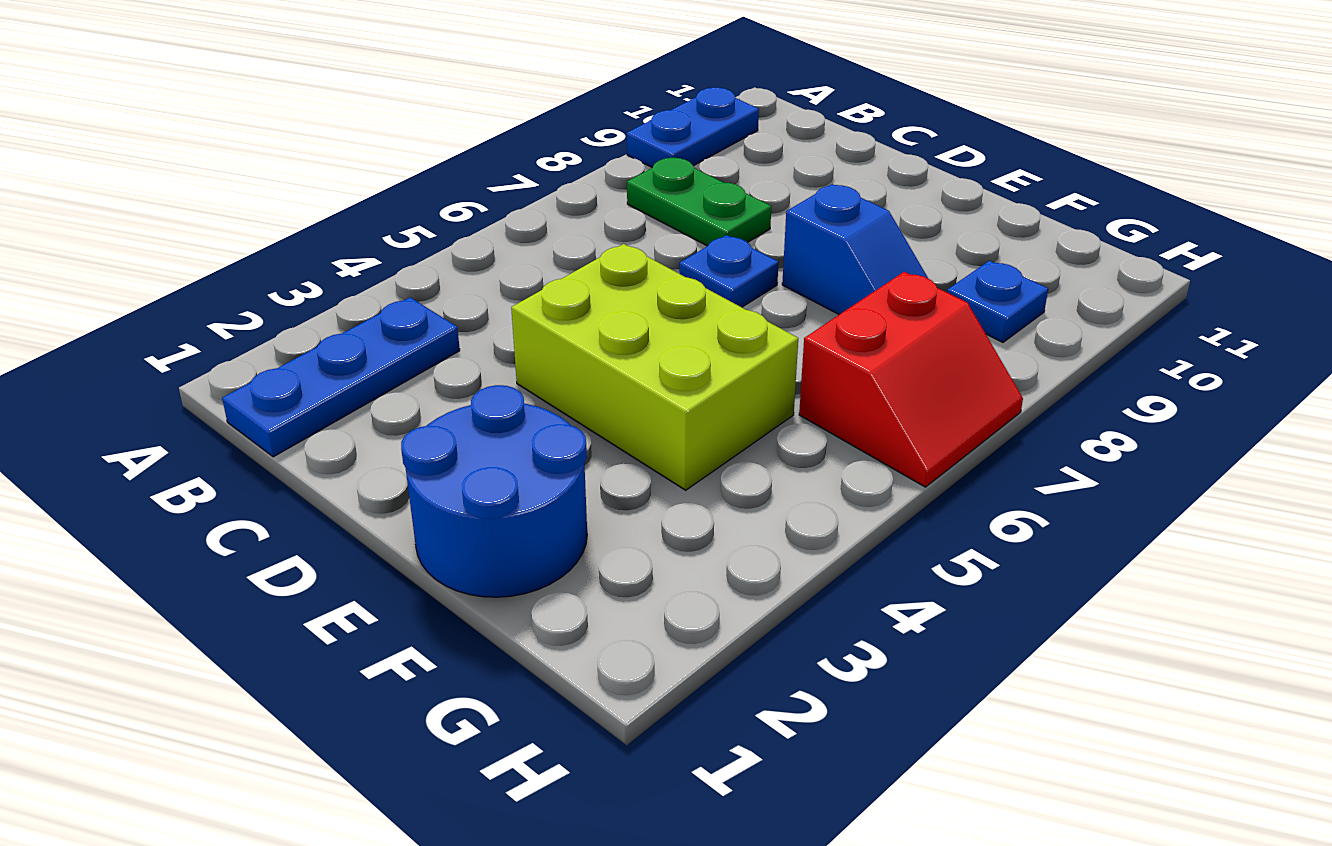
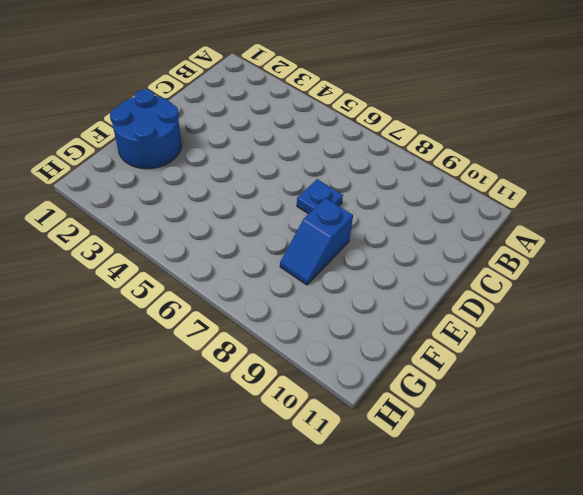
none -> blue plate A9:A10 level 1
none -> blue plate B1:B3 level 1

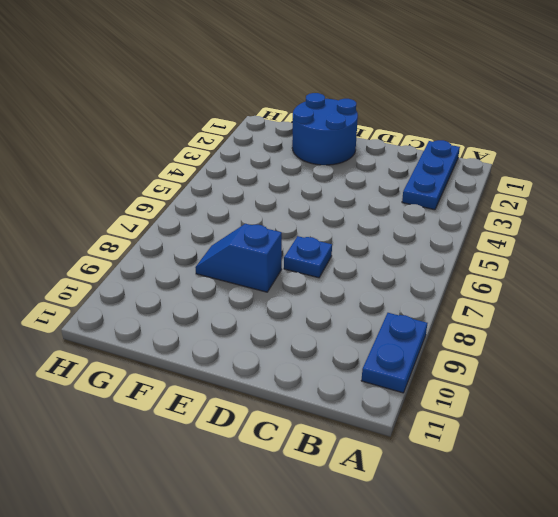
none -> green plate B8:C8 level 1
none -> lime brick D4:F5 level 1

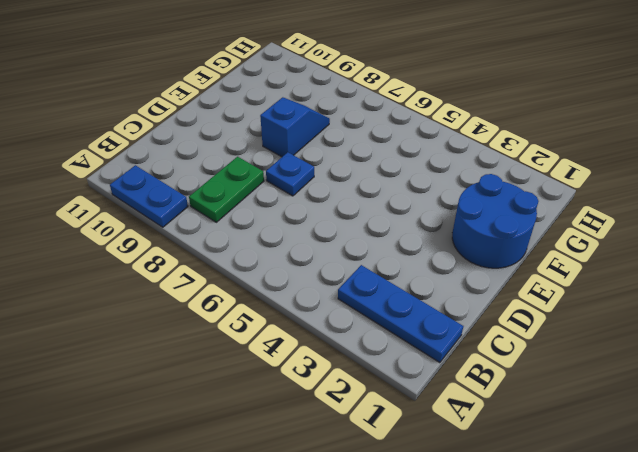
none -> lime brick D4:F5 level 1
none -> red slope G6:H7 level 1 top G

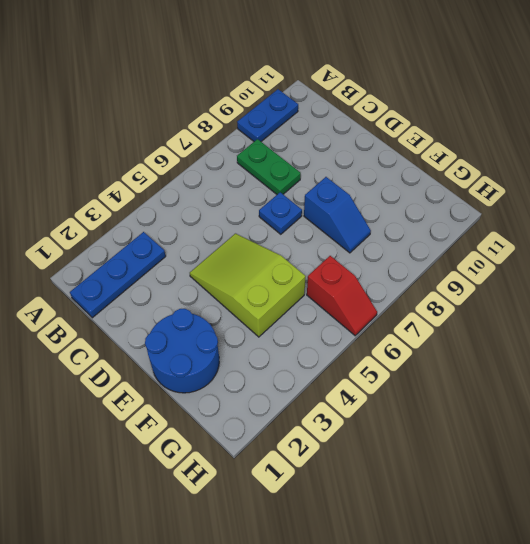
lime slope D4:F5 level 1 top F -> lime brick D4:F5 level 1
red slope G6:H6 level 1 top G -> red slope G6:H7 level 1 top G
none -> blue plate G9 level 1

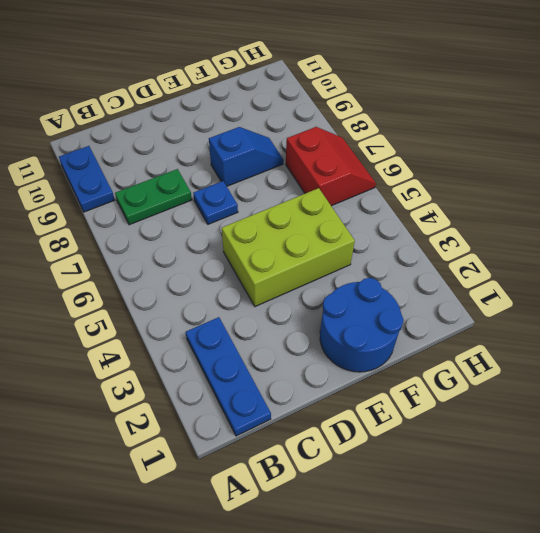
none -> blue plate G9 level 1

